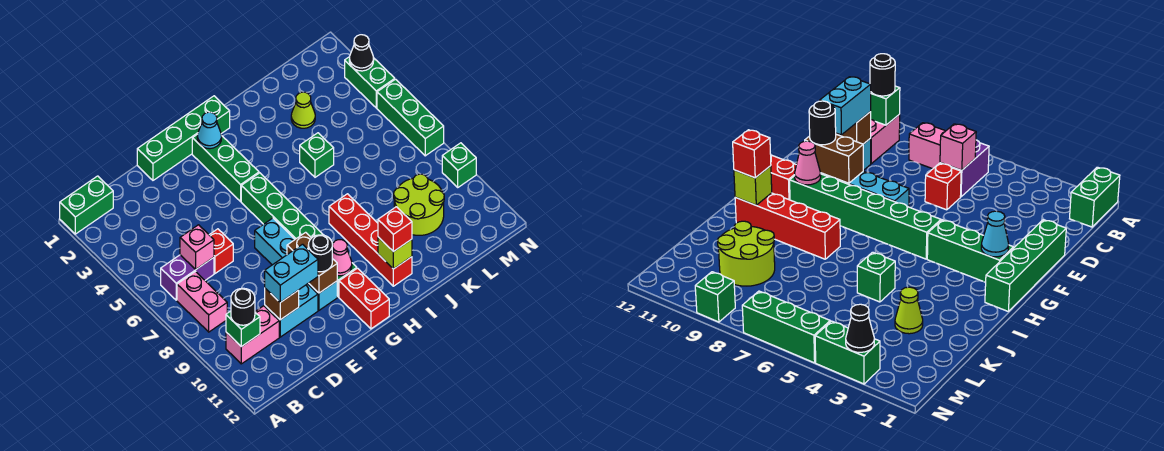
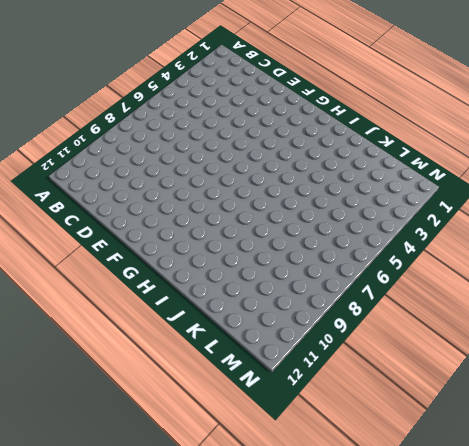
none -> green brick A1:B1 level 1
none -> purple brick B6:C6 level 1
none -> pink brick B7:B8 level 1
none -> pink brick B10:C10 level 1

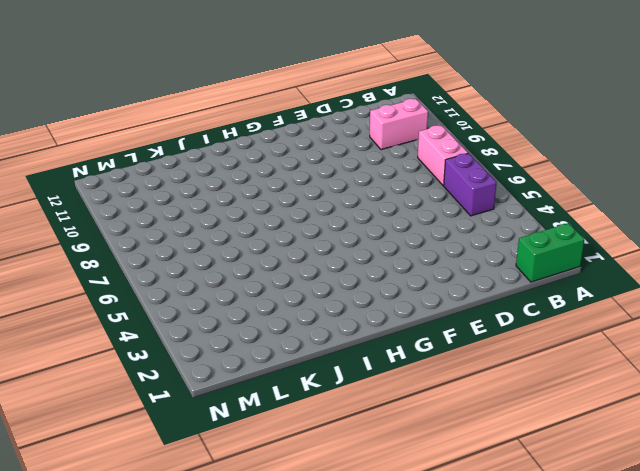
purple brick B5:B6 level 1 -> purple brick B6:C6 level 1
none -> red brick D6 level 1
none -> cyan brick D10:E10 level 1
none -> green brick E1:H1 level 1
none -> cyan brick F7:F10 level 1

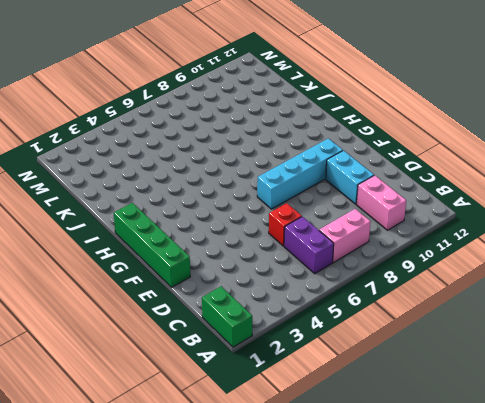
none -> green brick G2:G4 level 1
none -> green brick G5:G10 level 1
none -> red brick G11:G12 level 1
none -> red brick I8:I11 level 1

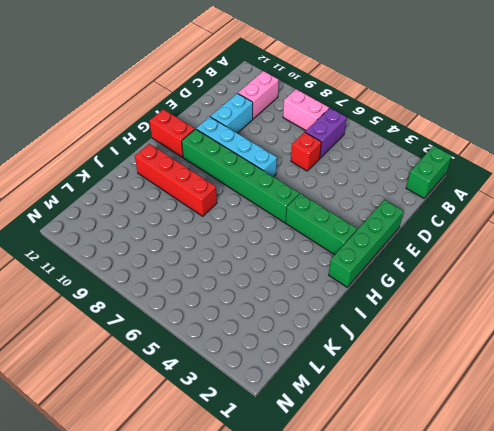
none -> green brick J5 level 1
none -> lime cone K3 level 1
none -> lime round brick K9:L10 level 1
none -> green brick N3:N4 level 1

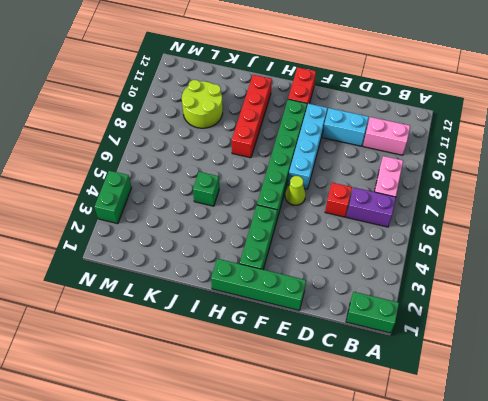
lime cone F6 level 1 -> lime cone K3 level 1
none -> green brick N5:N7 level 1
none -> green brick N9 level 1
none -> green brick B10 level 2
none -> pink brick C6 level 2

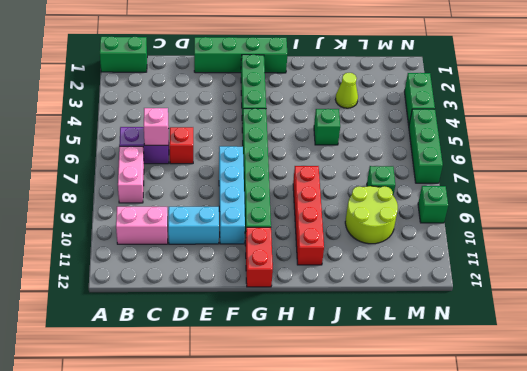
green brick L8 level 1 -> green brick B10 level 2
none -> brown brick D10 level 2
none -> brown brick F9:F10 level 2
none -> cyan cone G2 level 2
none -> pink cone G10 level 2

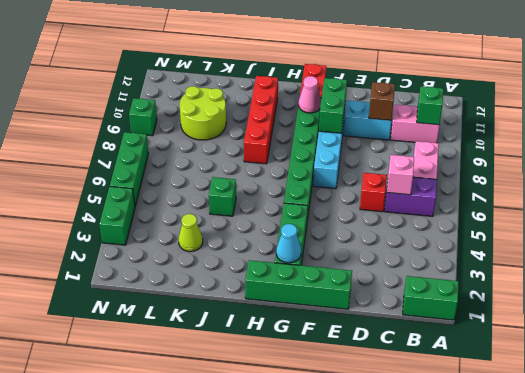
green brick F9:F10 level 2 -> brown brick F9:F10 level 2
none -> lime brick I11 level 2
none -> black cone N3 level 2
none -> black round brick B10 level 3
none -> cyan brick D10:E10 level 3

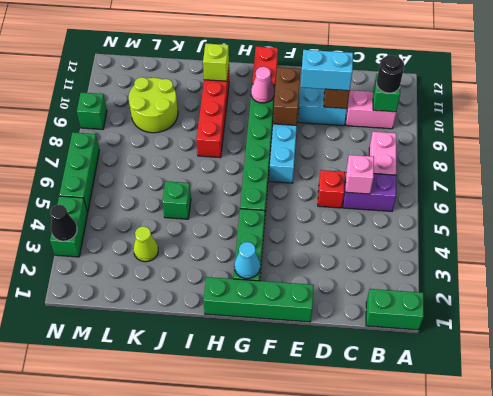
none -> black round brick F10 level 3
none -> red brick I11 level 3

